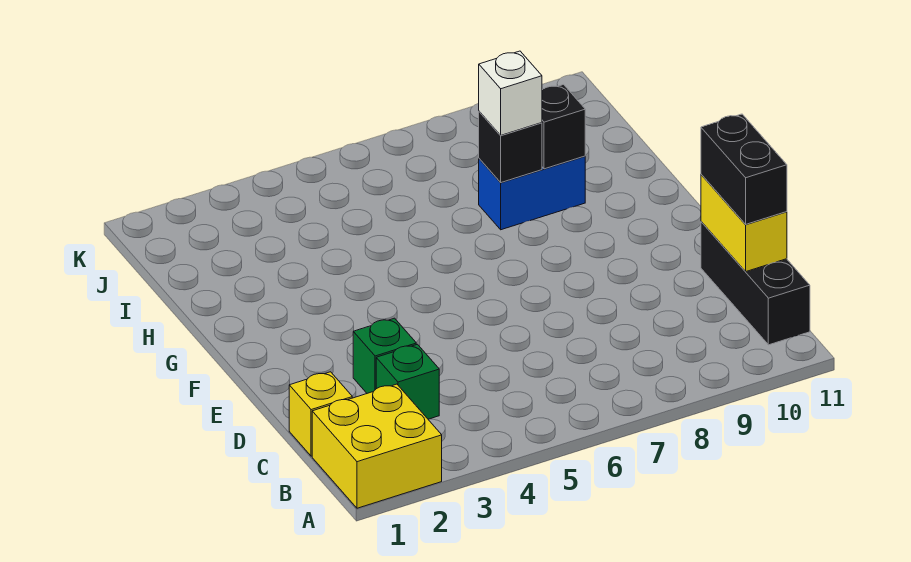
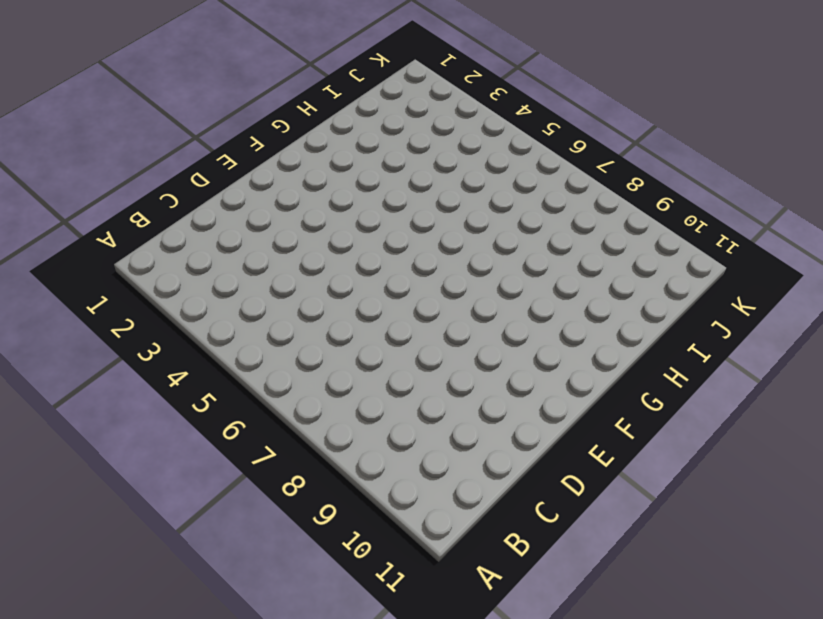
none -> yellow brick A1:B2 level 1
none -> black brick B11:D11 level 1

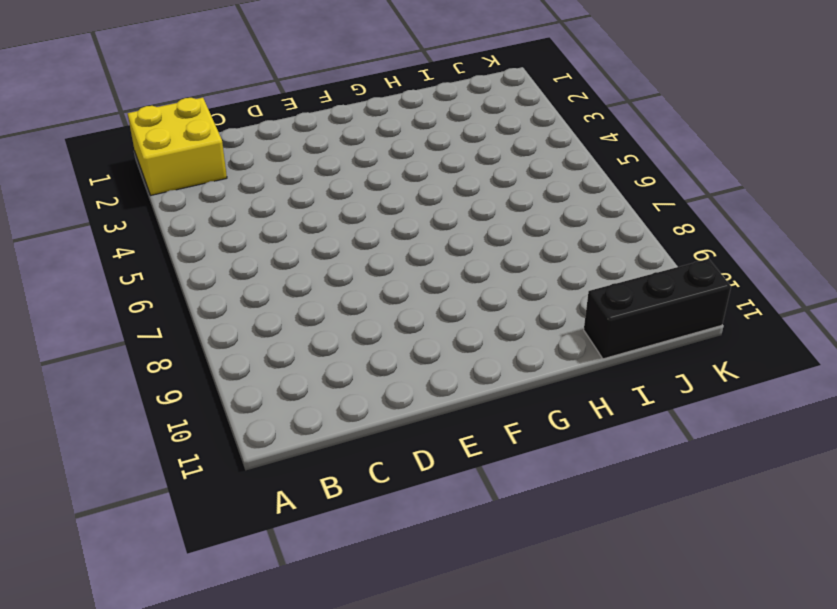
black brick I11:K11 level 1 -> black brick B11:D11 level 1
none -> yellow brick C1 level 1
none -> green brick C3 level 1

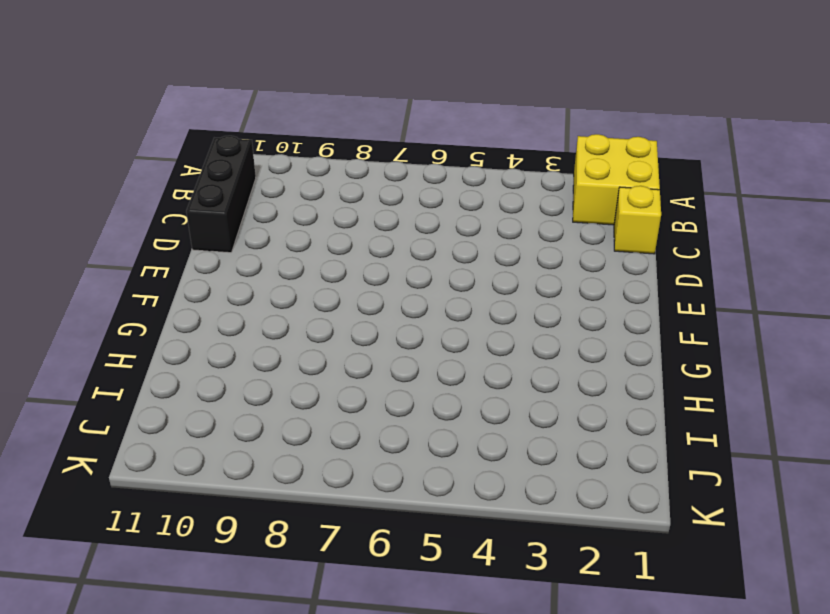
none -> green brick C3 level 1
none -> green brick D3 level 1

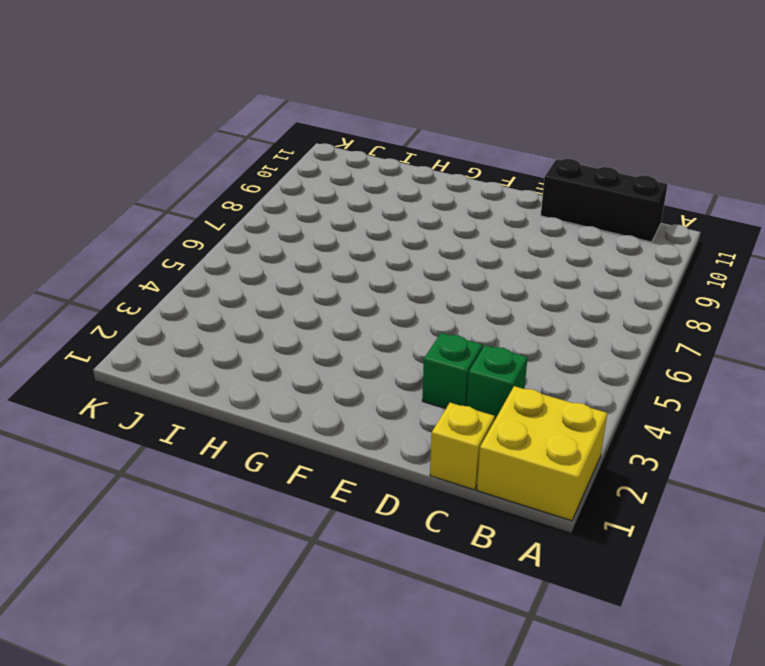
none -> blue brick H8:H9 level 1
none -> yellow brick C11:D11 level 2

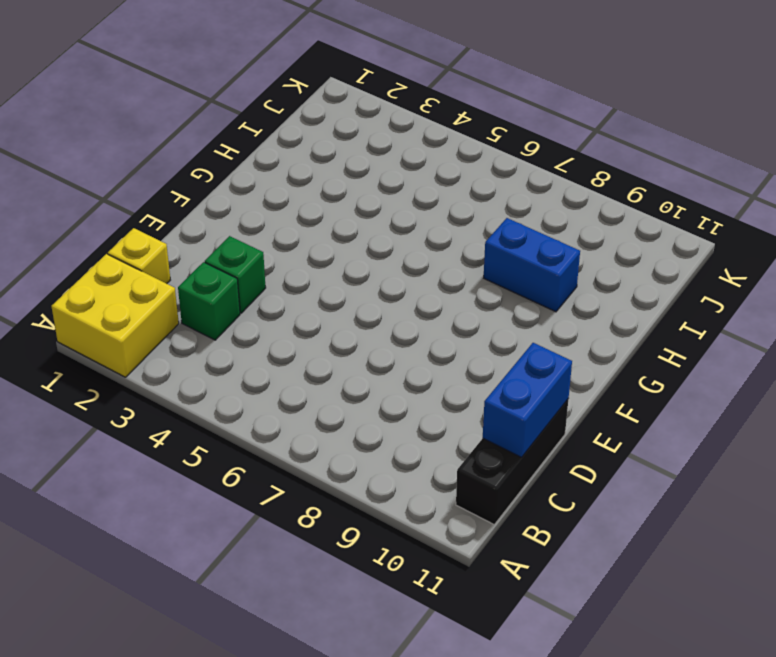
blue brick C11:D11 level 2 -> yellow brick C11:D11 level 2
none -> black brick H8 level 2
none -> black brick H9 level 2

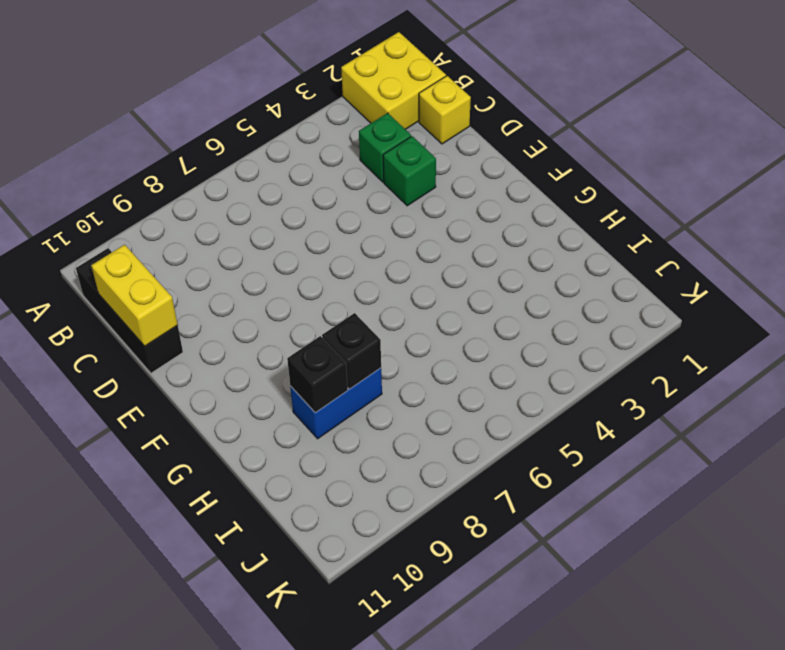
none -> black brick C11:D11 level 3
none -> white brick H8 level 3

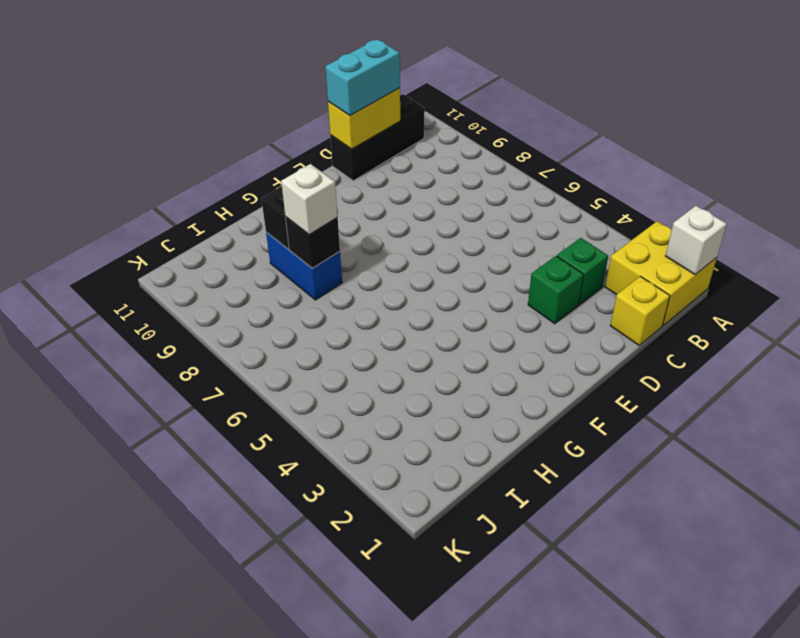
white brick A1 level 2 -> none
cyan brick C11:D11 level 3 -> black brick C11:D11 level 3

